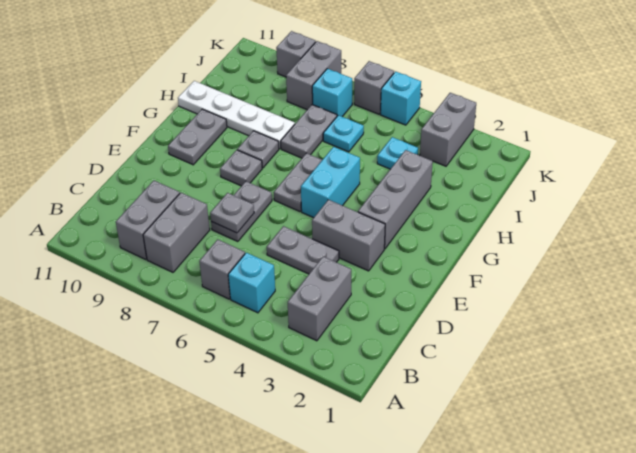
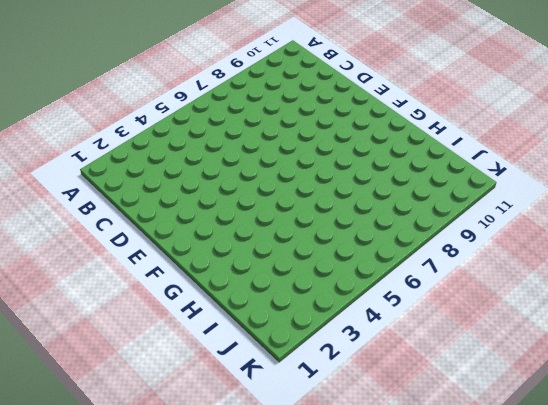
none -> grey brick B3:C3 level 1
none -> cyan brick B5 level 1
none -> grey brick B6 level 1

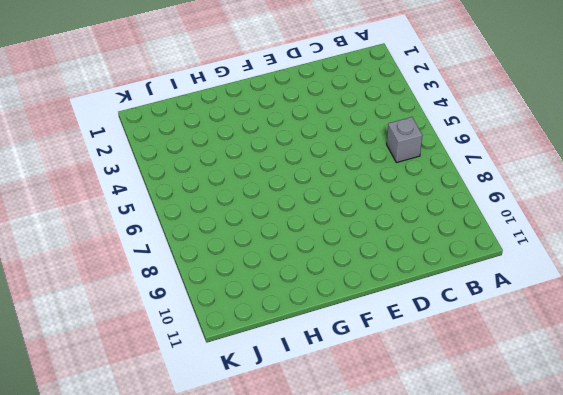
none -> grey brick B3:C3 level 1
none -> cyan brick B5 level 1
none -> grey brick B8:C8 level 1

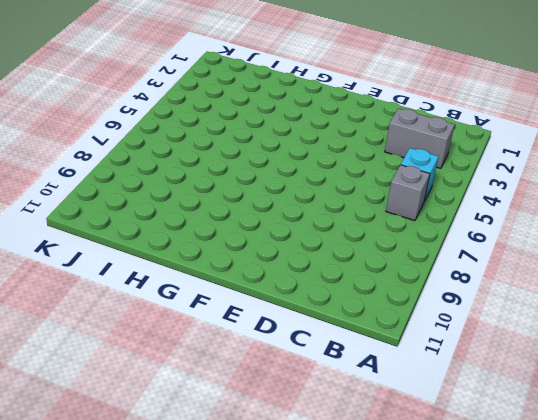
none -> grey brick B8:C8 level 1
none -> grey brick B9:C9 level 1
none -> grey plate D4:D5 level 1

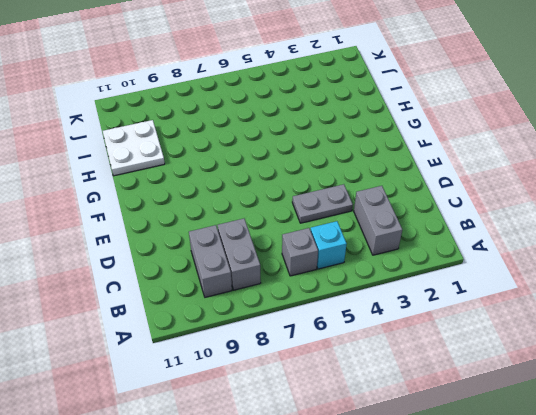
white plate H10:I11 level 1 -> white plate H8:H11 level 1
none -> grey plate D7:E7 level 1
none -> grey brick E3:E4 level 1
none -> grey brick F3:H3 level 1

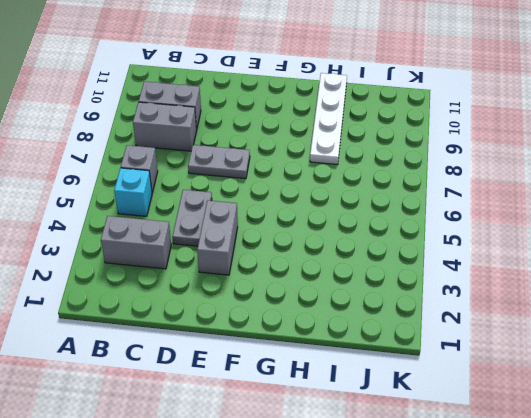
none -> grey brick F3:H3 level 1
none -> cyan brick F5:G5 level 1
none -> grey plate F6:G6 level 1

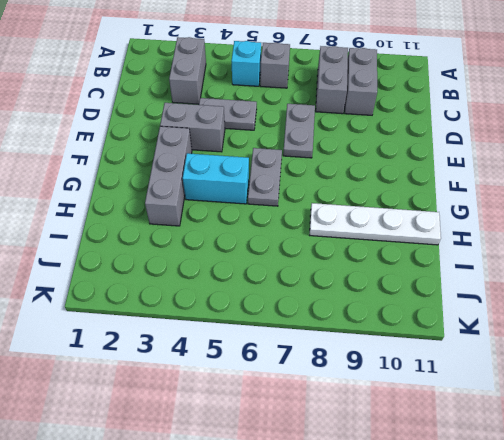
cyan brick G4:G5 level 1 -> cyan brick F5:G5 level 1
none -> grey plate F8 level 1
none -> grey plate F10:G10 level 1
none -> grey plate G8 level 1

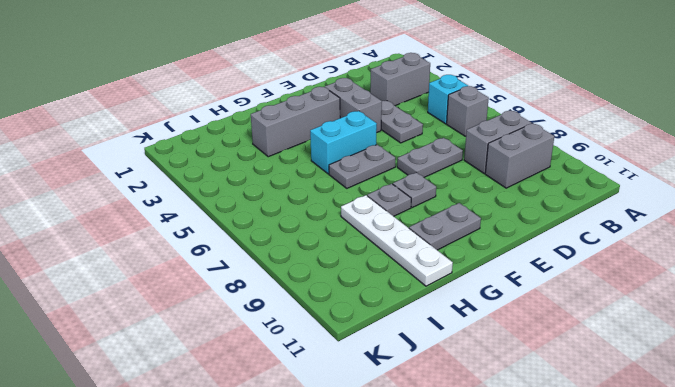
none -> grey plate H7:I7 level 1
none -> cyan plate I4 level 1
none -> cyan plate I6 level 1

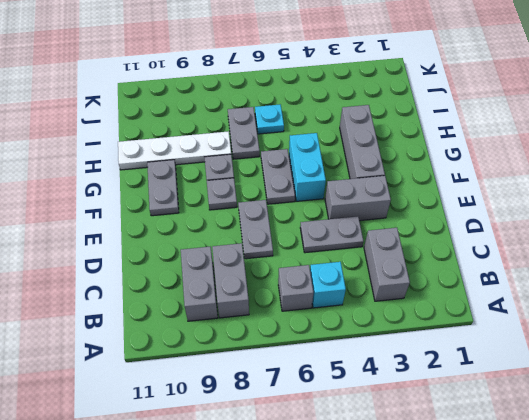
none -> cyan plate I4 level 1
none -> grey brick J3:K3 level 1
none -> cyan brick J7 level 1

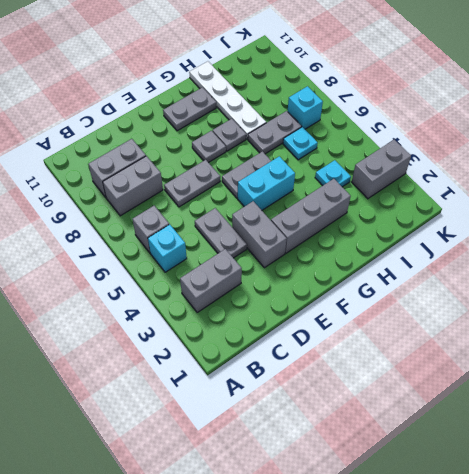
none -> grey brick J8:K8 level 1
none -> cyan brick K5 level 1
none -> grey brick K6 level 1

